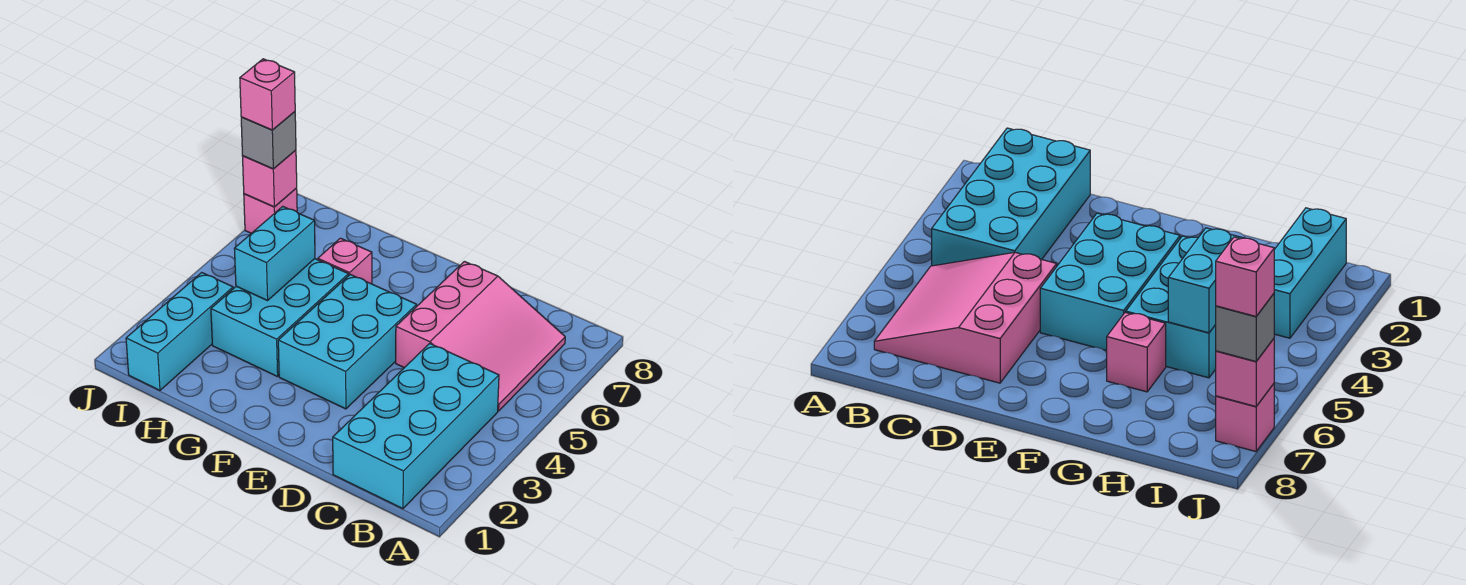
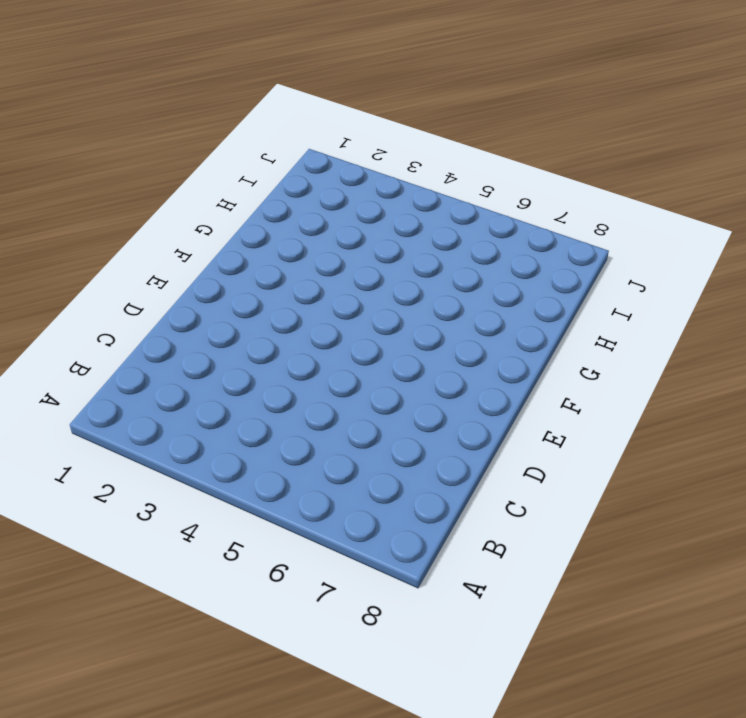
none -> cyan brick B1:C4 level 1
none -> pink slope B5:D7 level 1 top D

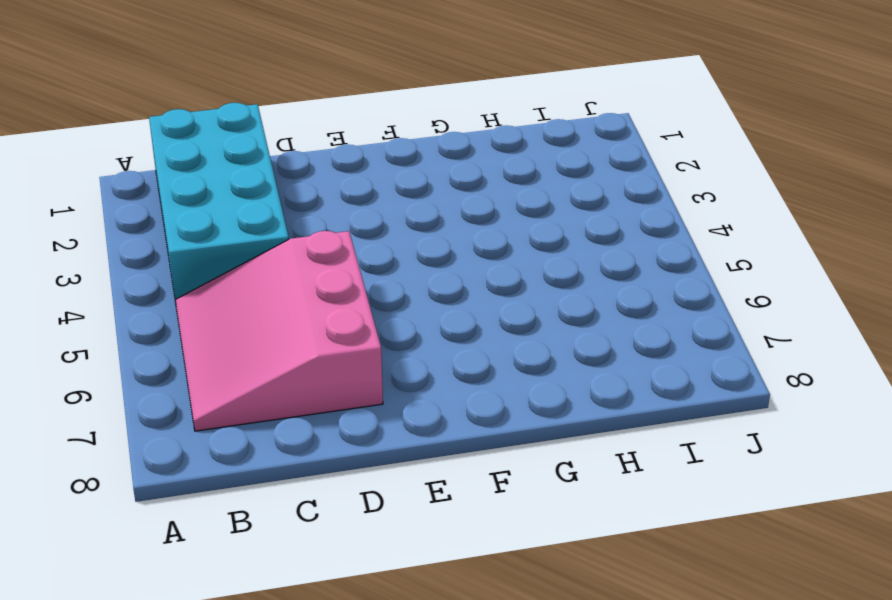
none -> cyan brick E3:F5 level 1
none -> cyan brick G3:H5 level 1

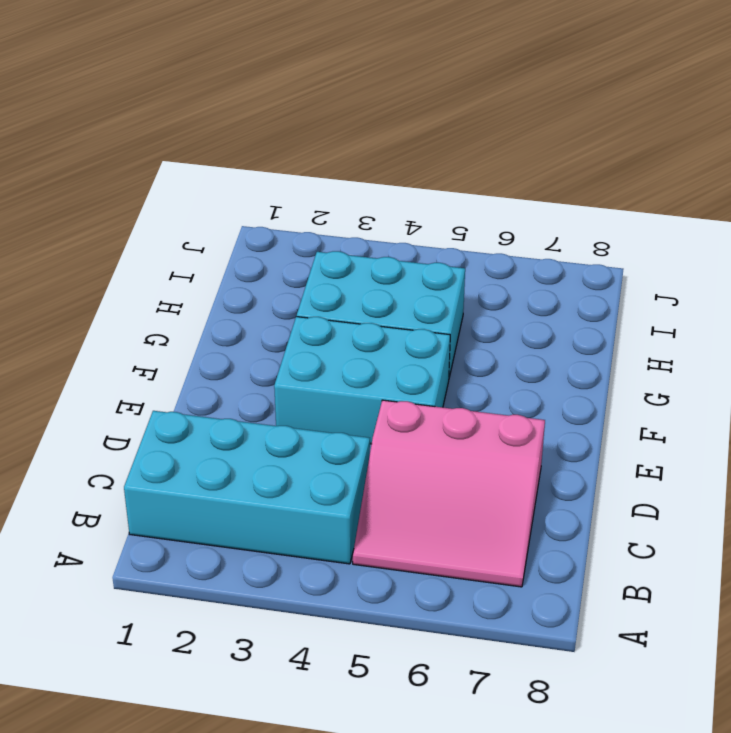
none -> pink brick G6 level 1
none -> cyan brick I1:I3 level 1

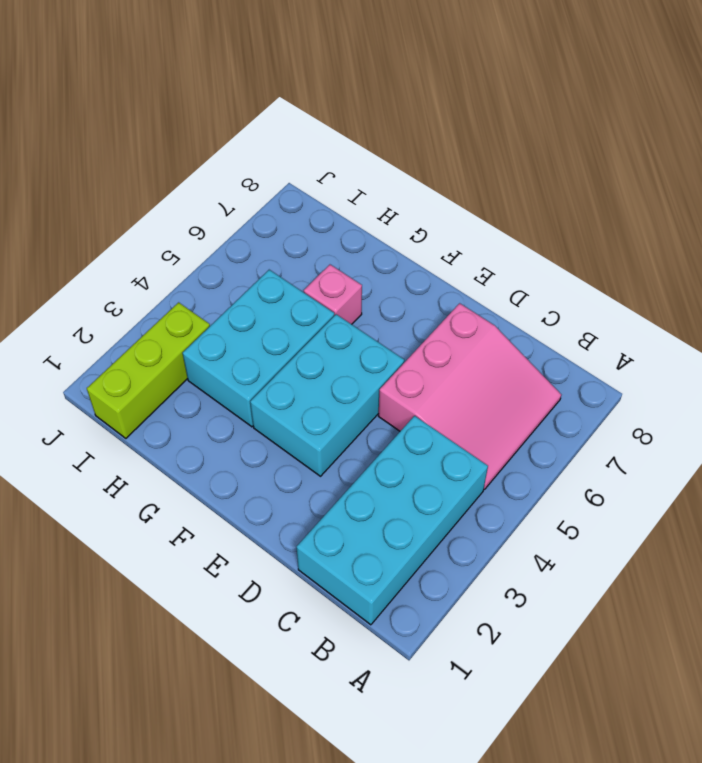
lime brick I1:I3 level 1 -> cyan brick I1:I3 level 1
none -> pink brick J7 level 1
none -> cyan brick H4:H5 level 2

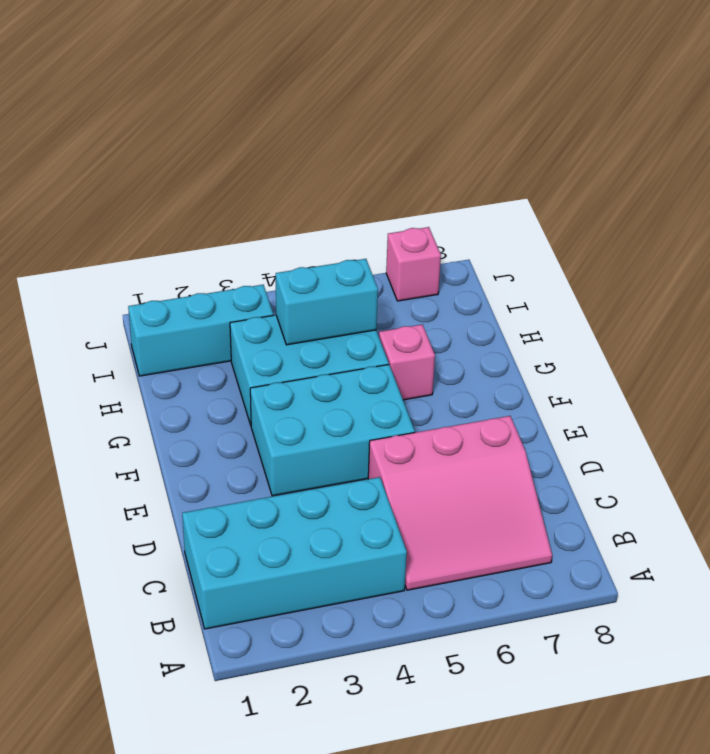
none -> pink brick J7 level 2
none -> grey brick J7 level 3

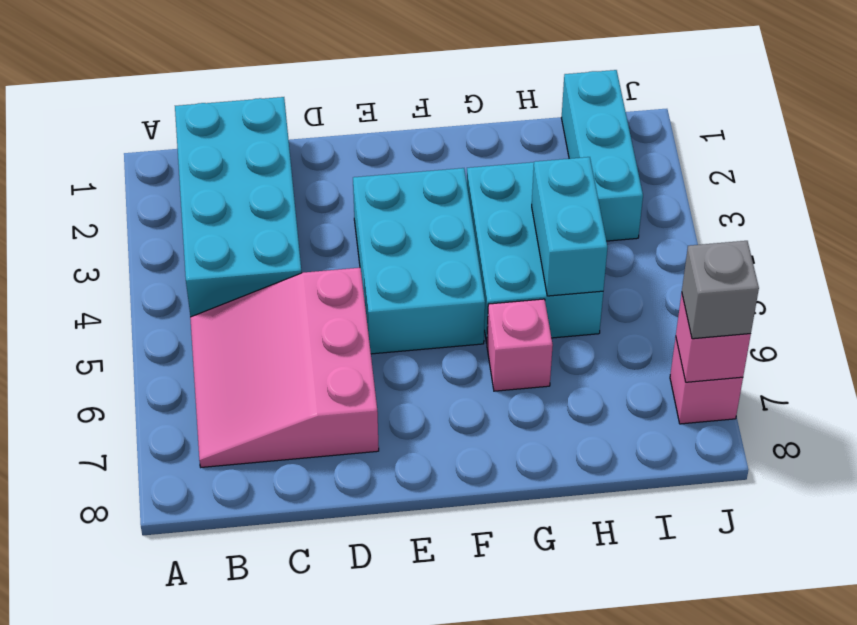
none -> pink brick J7 level 4

